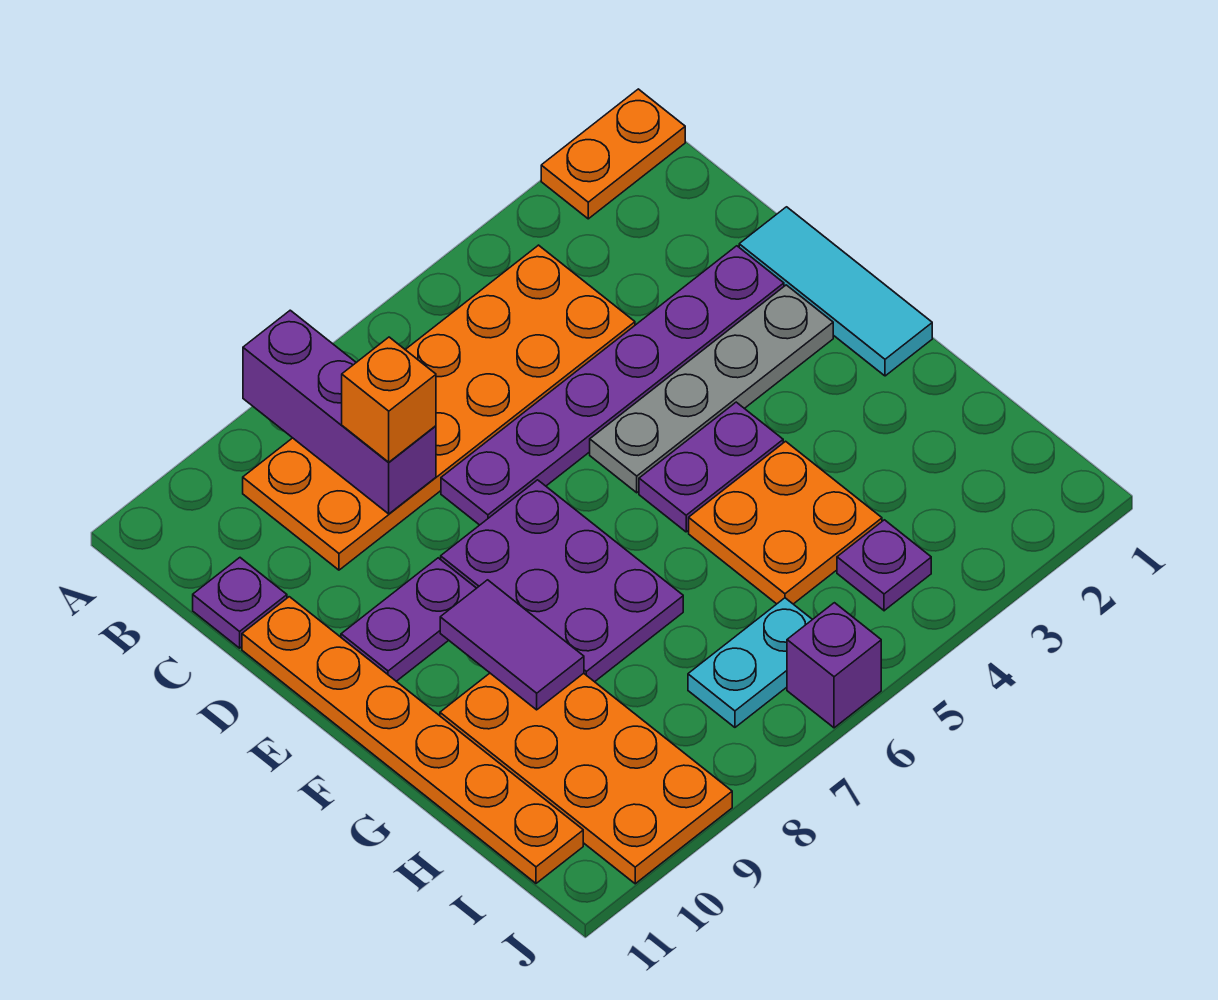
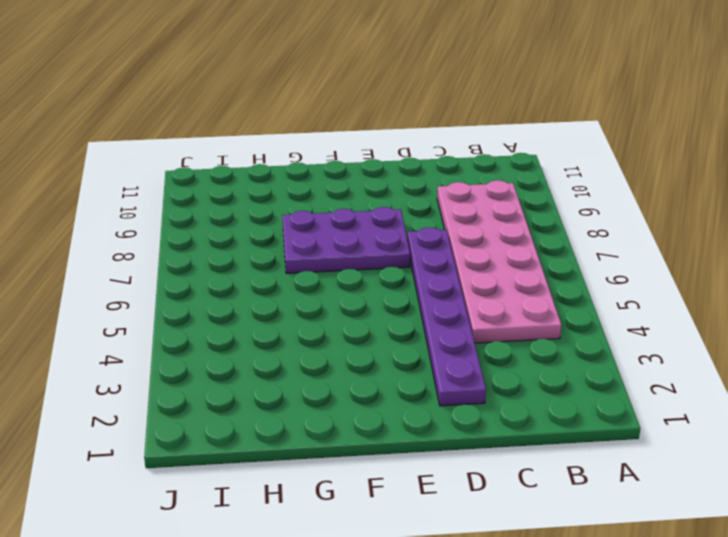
pink plate B4:C9 level 1 -> orange plate B4:C9 level 1
none -> orange plate A1:A2 level 1
none -> purple plate C11 level 1
none -> cyan tile D1:F1 level 1

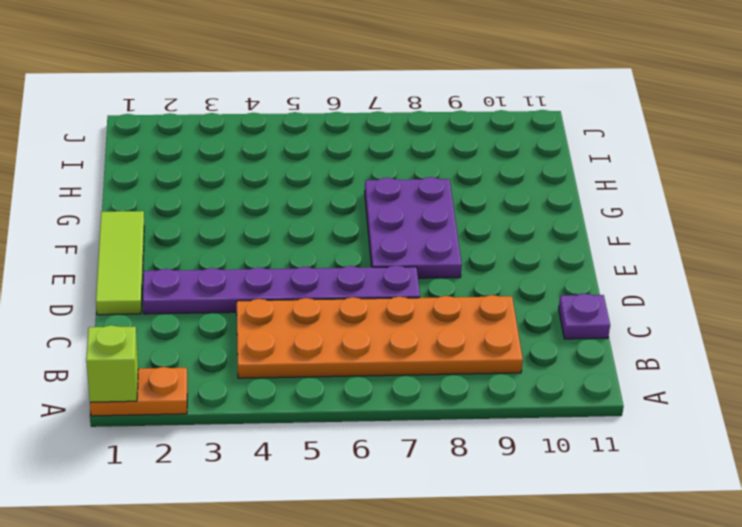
lime brick A1 level 2 -> none
lime tile D1:F1 level 1 -> cyan tile D1:F1 level 1
none -> orange plate D11:I11 level 1
none -> grey plate E2:E5 level 1
none -> purple plate E9:E10 level 1

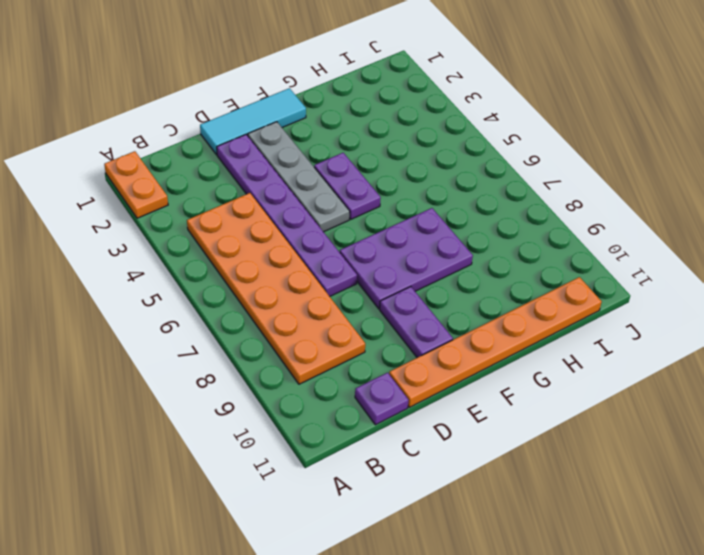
none -> orange plate G4:H5 level 1
none -> orange plate G9:J10 level 1
none -> purple plate I4 level 1

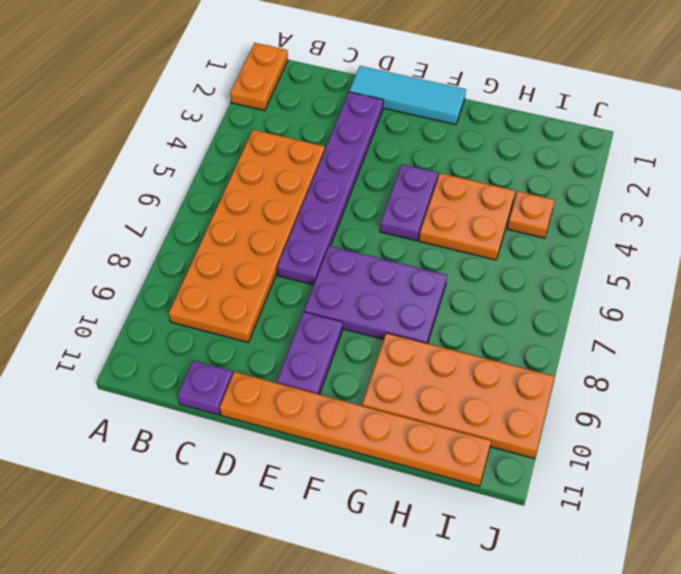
orange plate I4 level 1 -> purple plate I4 level 1
none -> grey plate E2:E5 level 1
none -> cyan plate I6:I7 level 1
none -> purple brick J6 level 1

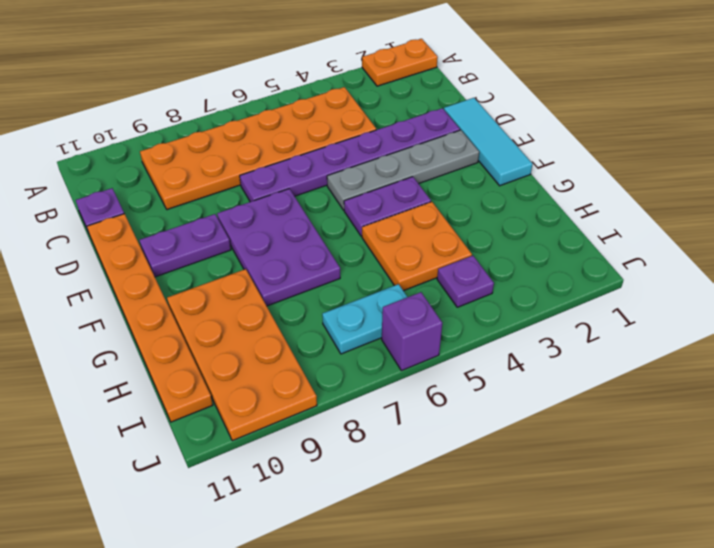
none -> purple brick A8:C8 level 2
none -> purple tile F9:G9 level 2
none -> orange brick C8 level 3

